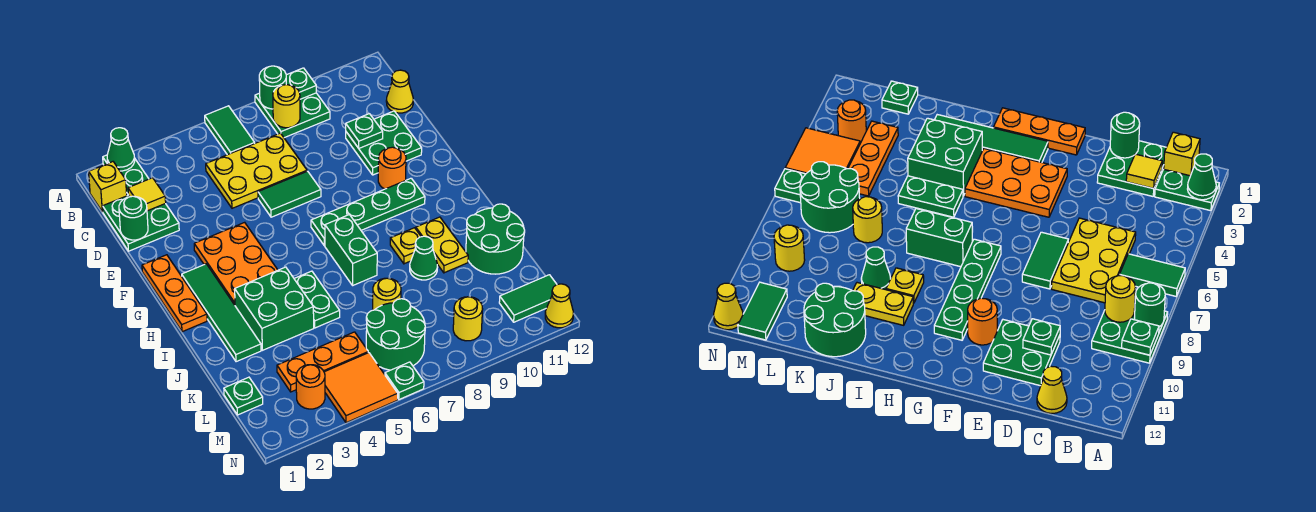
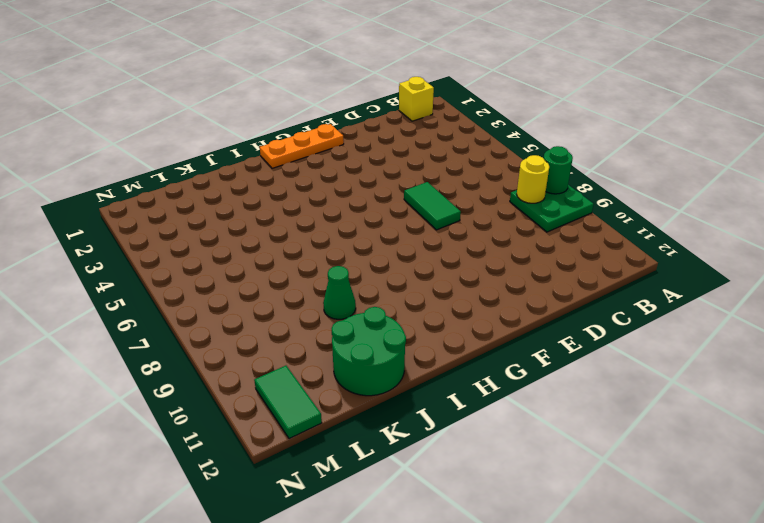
none -> green plate A2:B2 level 1
none -> green tile A6:B6 level 1
none -> green plate C1:D2 level 1
none -> yellow plate C5:D7 level 1

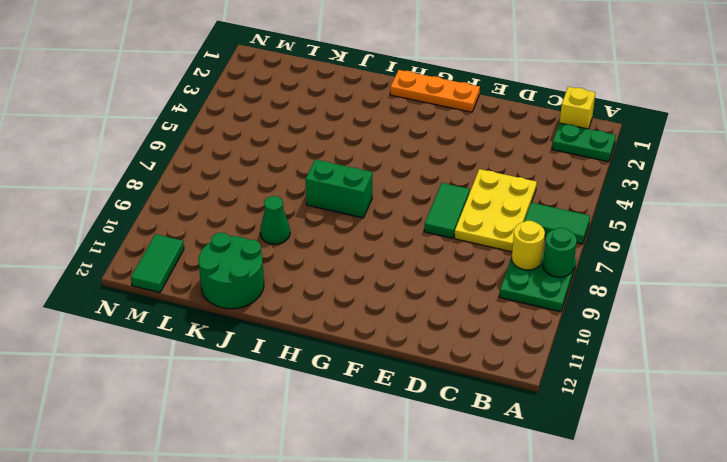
none -> green plate C1:D2 level 1
none -> yellow cone C12 level 1
none -> green plate D10:E11 level 1
none -> orange plate F3:H4 level 1

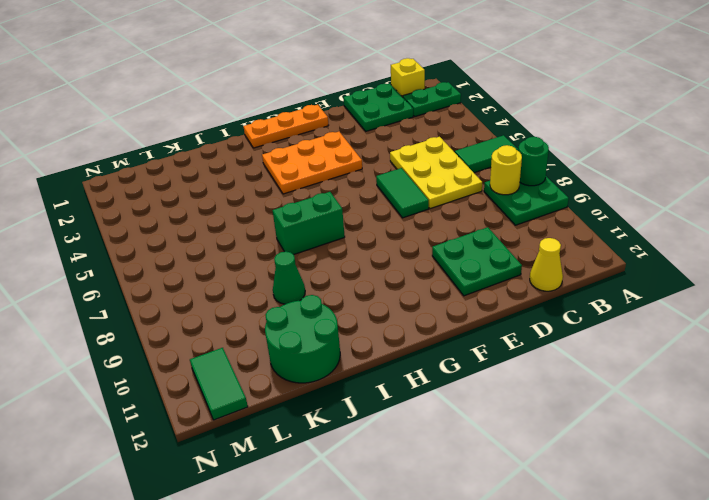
none -> orange round brick F10 level 1
none -> green tile G2:J2 level 1
none -> green plate G7:G10 level 1
none -> green brick I3:J4 level 1

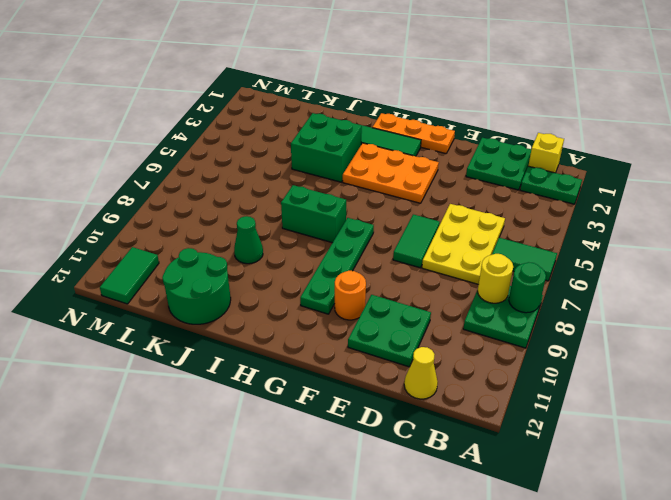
none -> green plate I5:J5 level 1
none -> yellow plate I9 level 1
none -> yellow plate I10:J10 level 1
none -> yellow round brick K7 level 1

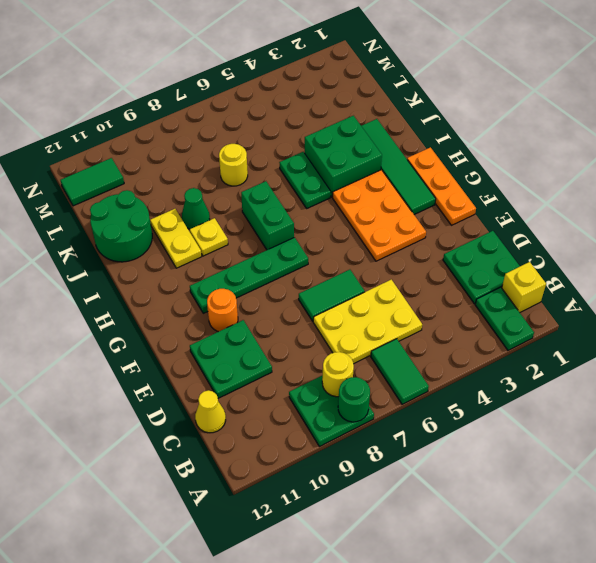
none -> green plate L1 level 1
none -> orange plate L3:L5 level 1
none -> green round brick L6:M7 level 1
none -> orange round brick M3 level 1

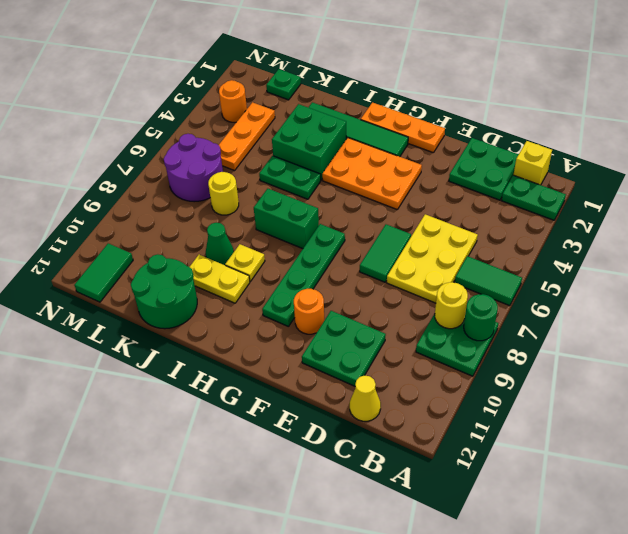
purple round brick L6:M7 level 1 -> green round brick L6:M7 level 1
none -> orange tile M4:N5 level 1
none -> yellow round brick M9 level 1
none -> green plate N6 level 1
none -> yellow cone N12 level 1

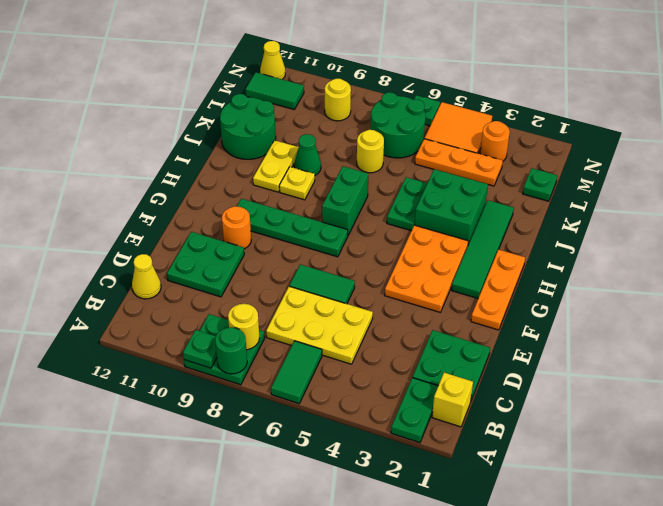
none -> green cone A2 level 2
none -> yellow tile C2 level 2
none -> green round brick D1 level 2
none -> green plate D10 level 2

